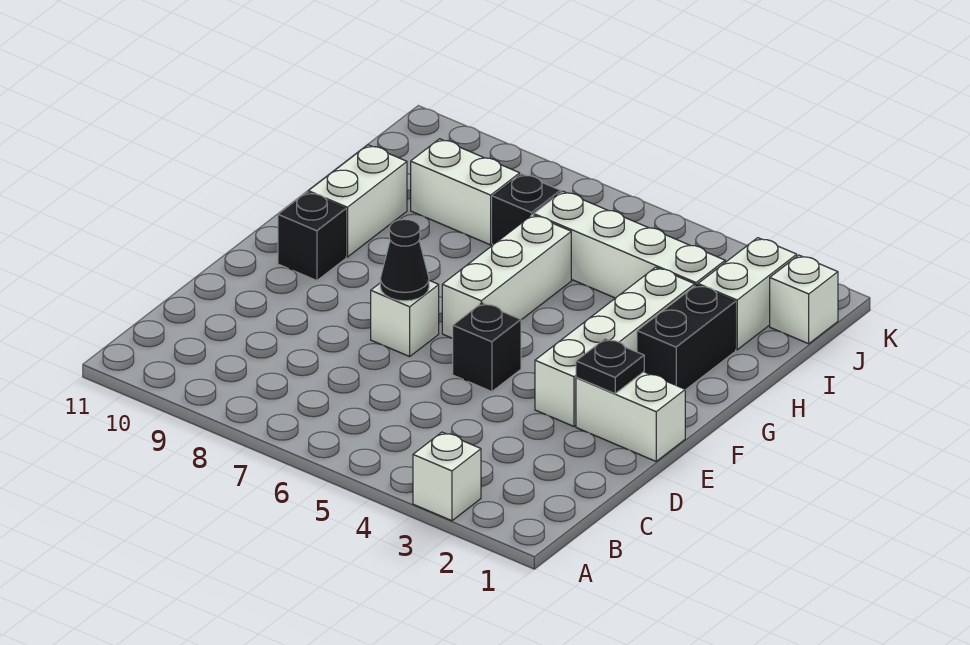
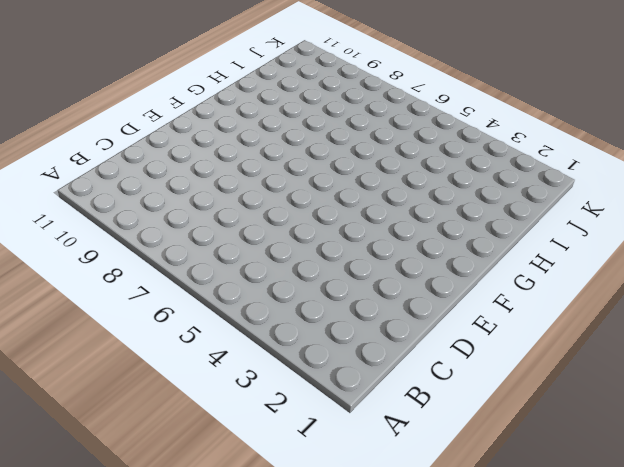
none -> white brick A3 level 1
none -> white brick E1:E2 level 1
none -> white brick E3:H3 level 1

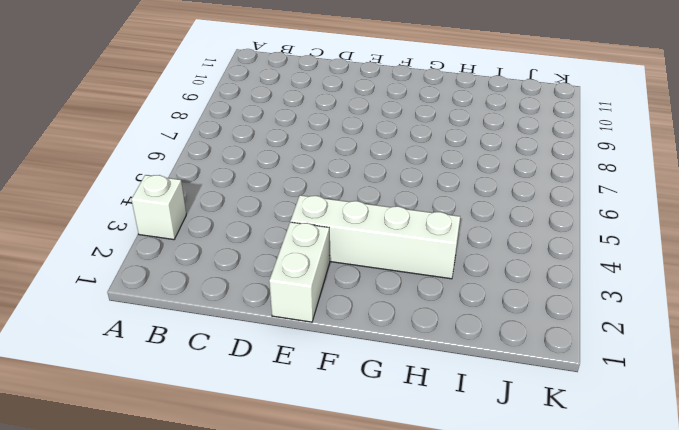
none -> black brick E5 level 1
none -> white brick E7 level 1
none -> white brick F6:H6 level 1

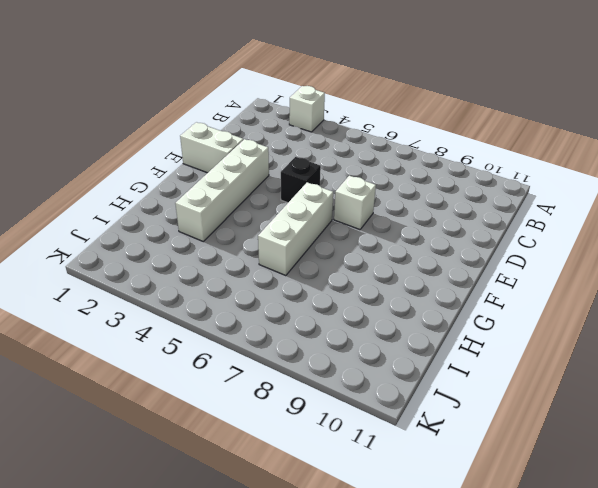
none -> black brick F10 level 1
none -> black brick G2:H2 level 1
none -> white brick G10:H10 level 1

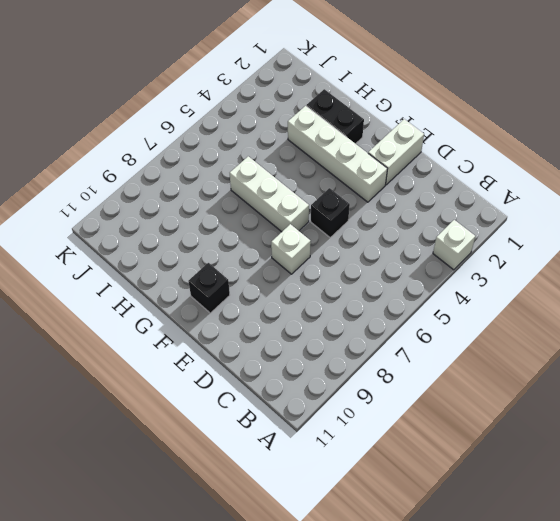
none -> white brick G10:H10 level 1
none -> white brick I2:J2 level 1
none -> white brick I3:I6 level 1

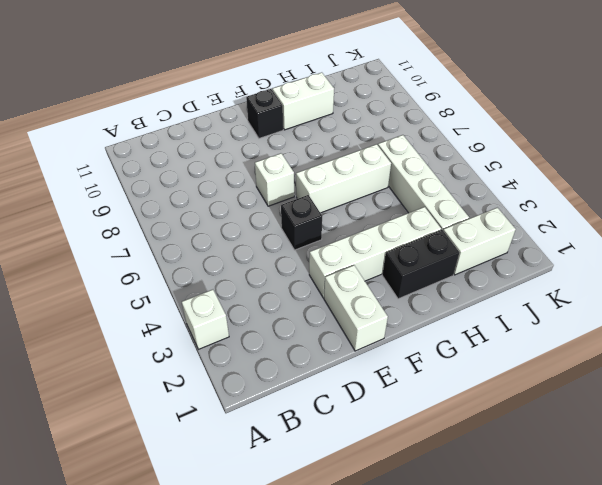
none -> black brick I7 level 1
none -> white brick I8:I9 level 1
none -> white brick J1 level 1

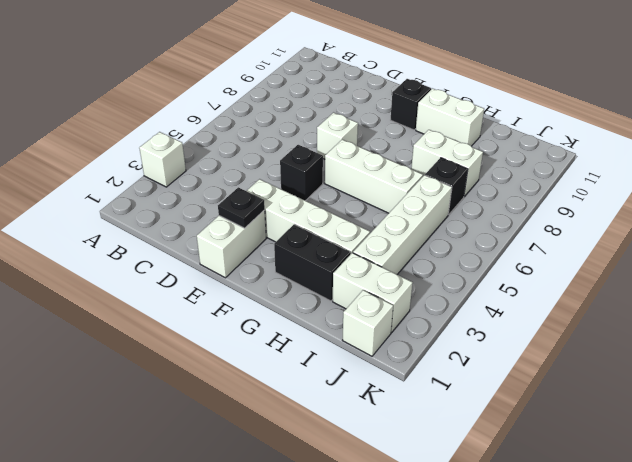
white brick H8:I8 level 1 -> white brick I8:I9 level 1
none -> black cone E7 level 2

